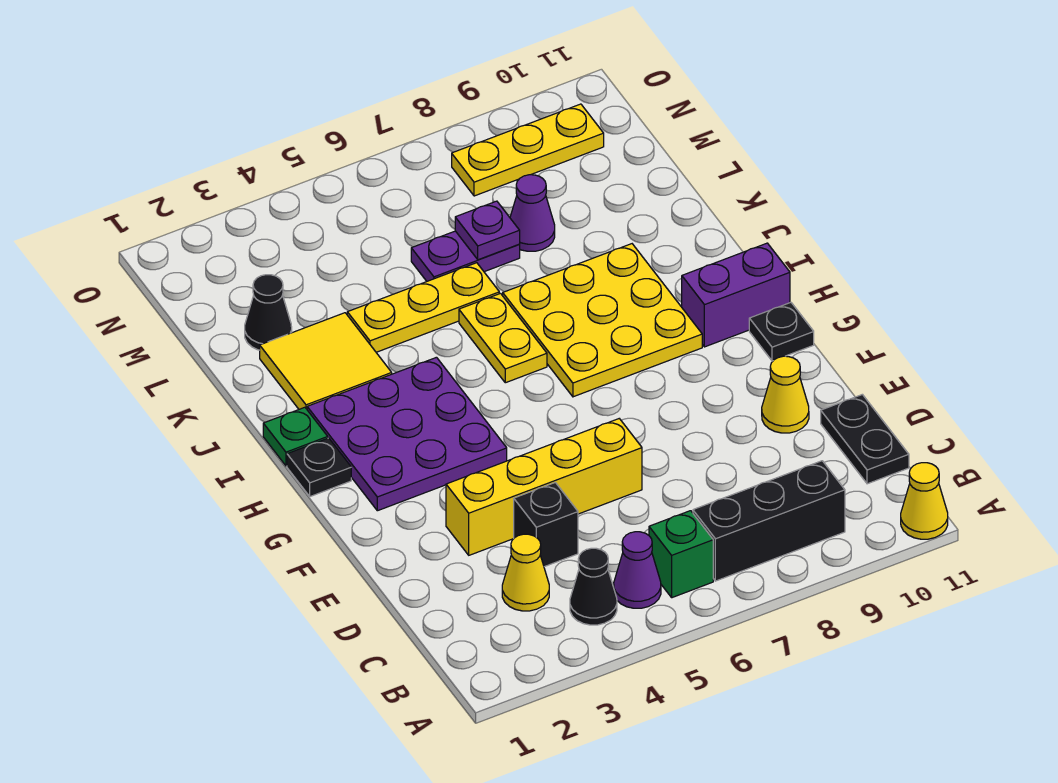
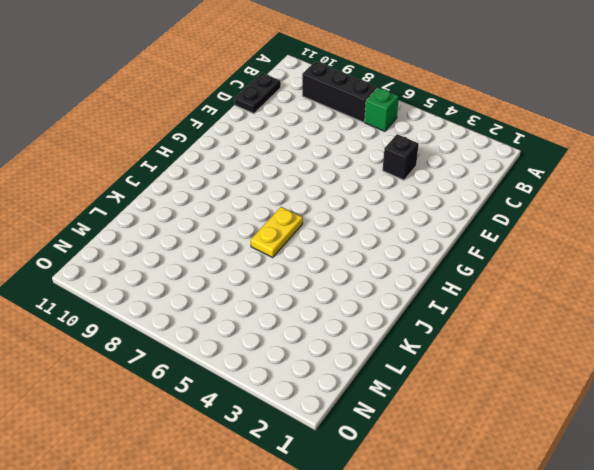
none -> yellow cone A11 level 1
none -> black cone B4 level 1
none -> purple cone B5 level 1

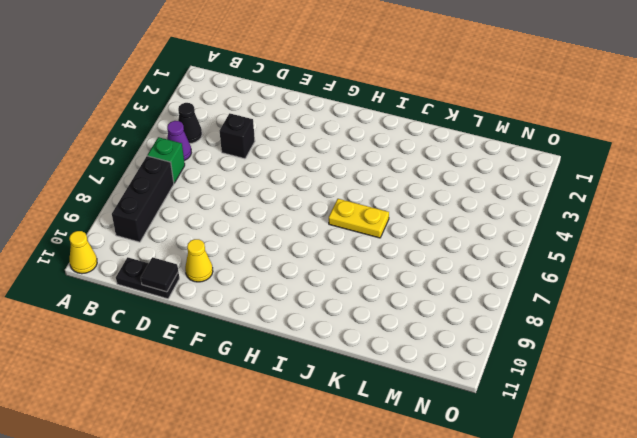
black tile D11 level 2 -> none
none -> yellow cone C3 level 1
none -> yellow brick E3:E6 level 1
none -> purple plate G2:I4 level 1

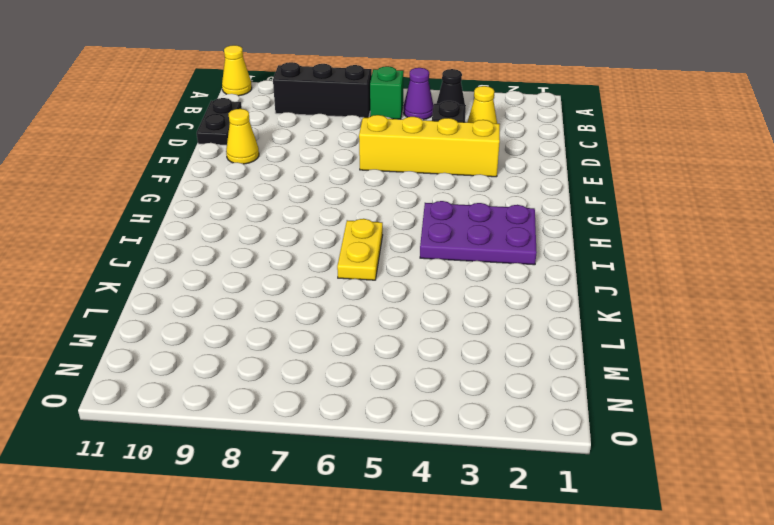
purple plate H2:I4 level 1 -> purple plate G2:I4 level 1
none -> black plate G11 level 1
none -> black plate H1 level 1
none -> yellow plate H7:J9 level 1

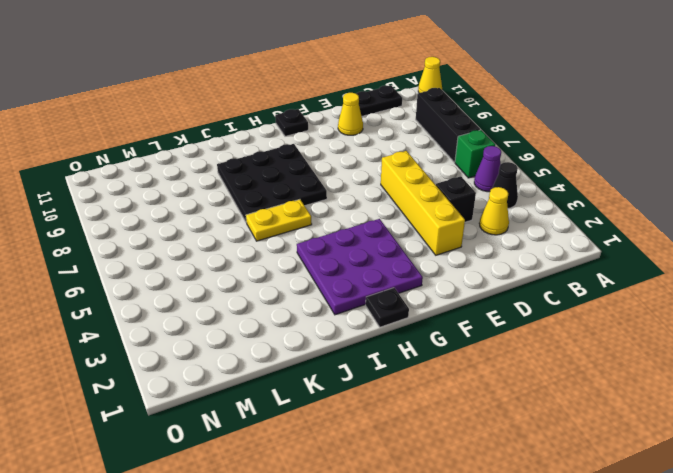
black plate H7:J9 level 1 -> yellow plate H7:J9 level 1
none -> purple brick H10:H11 level 1
none -> green plate I1 level 1
none -> yellow tile J2:K3 level 1

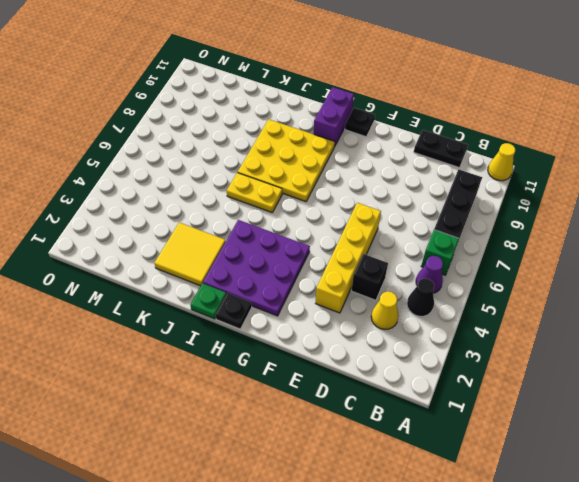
none -> yellow cone E10 level 1
none -> yellow plate K4:K6 level 1
none -> black cone L2 level 1

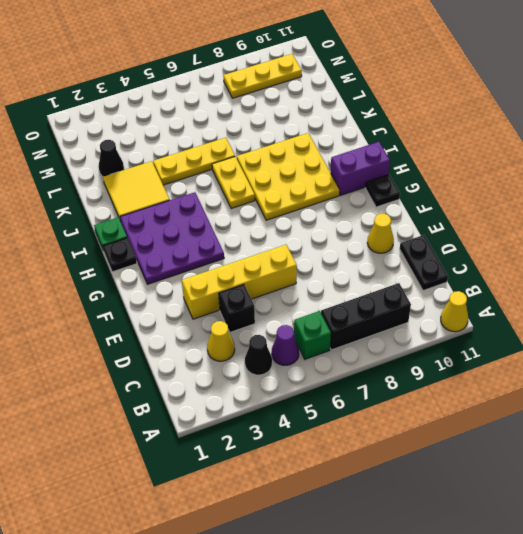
none -> purple plate L6:L7 level 1
none -> purple cone L8 level 1
none -> purple plate L7 level 2

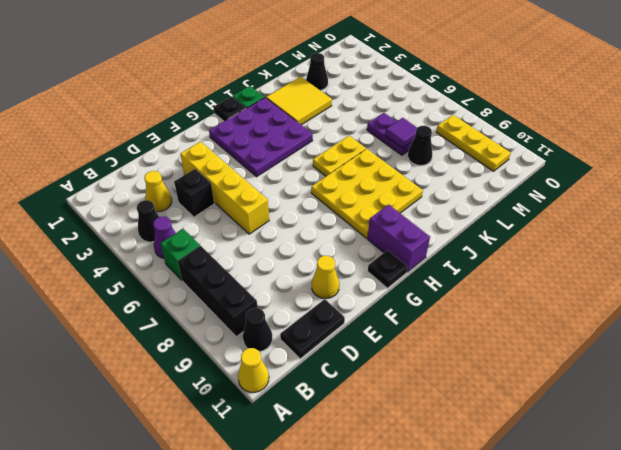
black cone B10 level 1 -> none
purple tile L7 level 2 -> purple plate L7 level 2
black cone L8 level 1 -> purple cone L8 level 1
none -> yellow plate K4:K6 level 1

